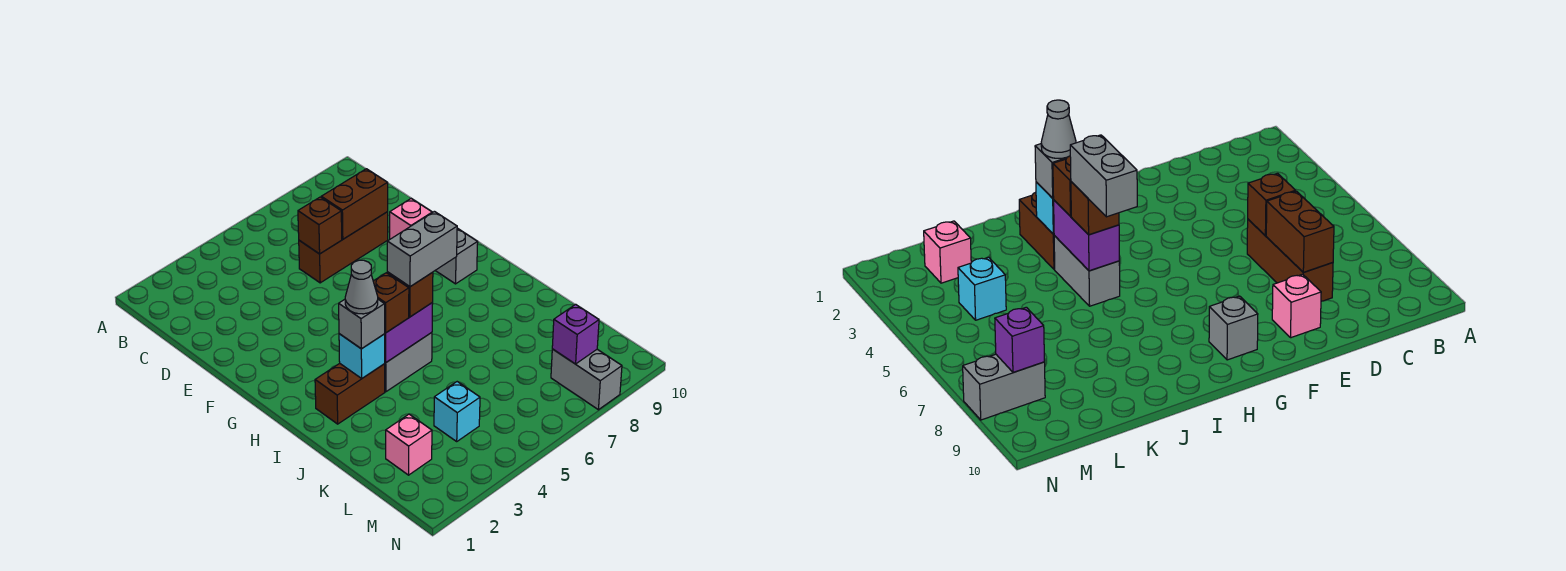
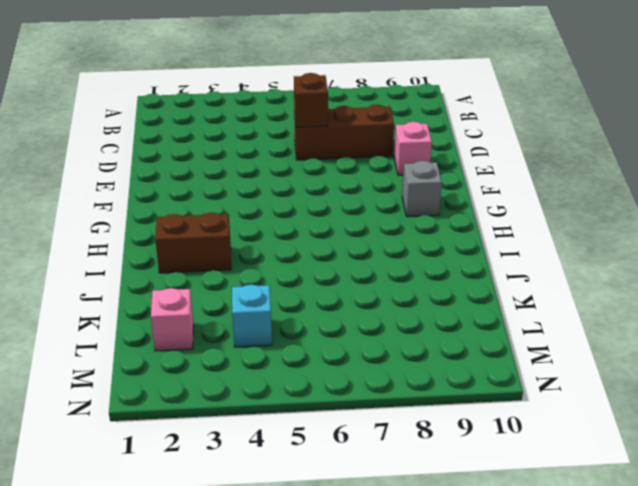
none -> grey brick I4:I5 level 1
none -> grey brick M8:N8 level 1
none -> brown brick D7:D8 level 2

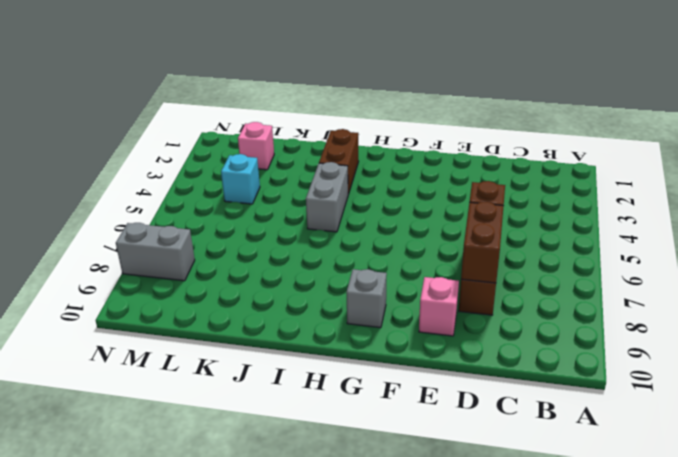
none -> cyan brick I3 level 2
none -> purple brick I4:I5 level 2
none -> purple brick M8 level 2

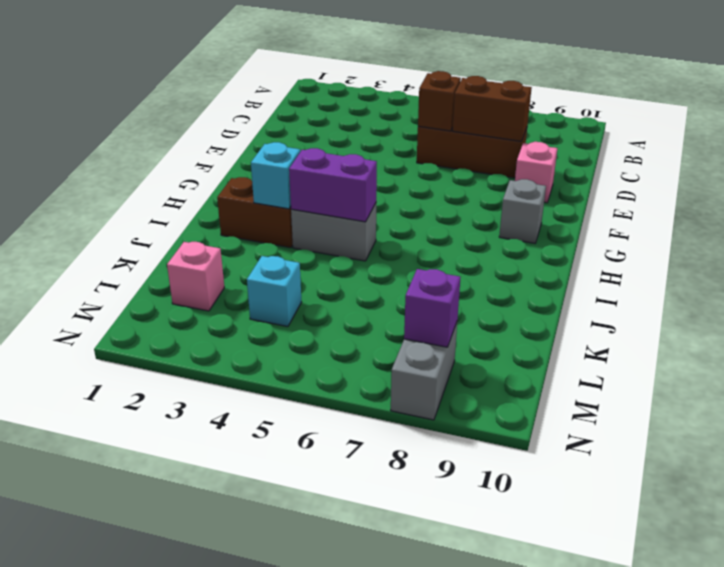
none -> grey brick I3 level 3
none -> brown brick I4 level 3
none -> brown brick I5 level 3

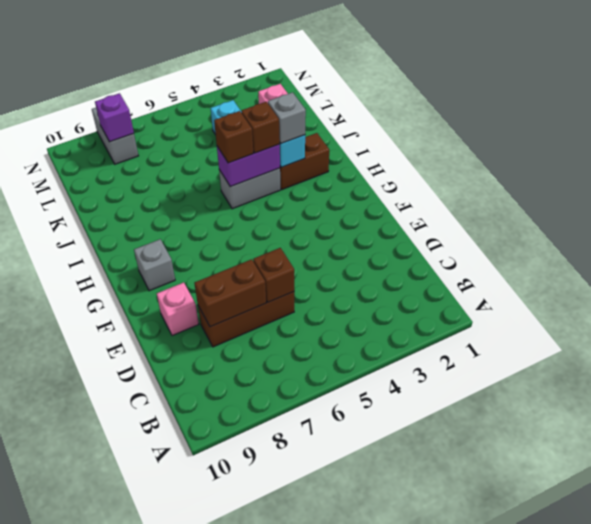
none -> grey cone I3 level 4
none -> grey brick I5:I6 level 4

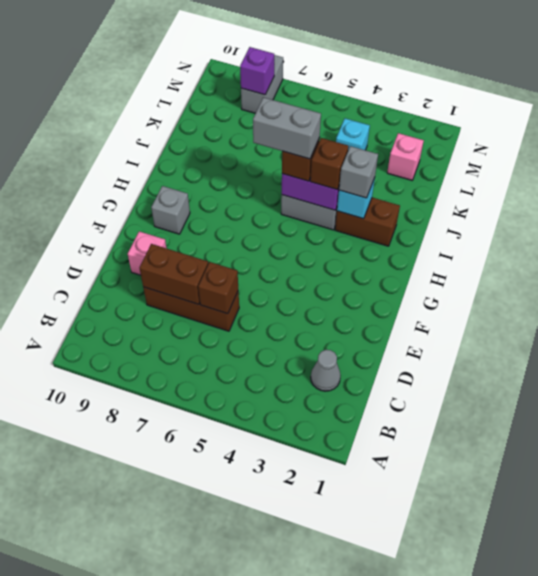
grey cone C2 level 1 -> grey cone I3 level 4

